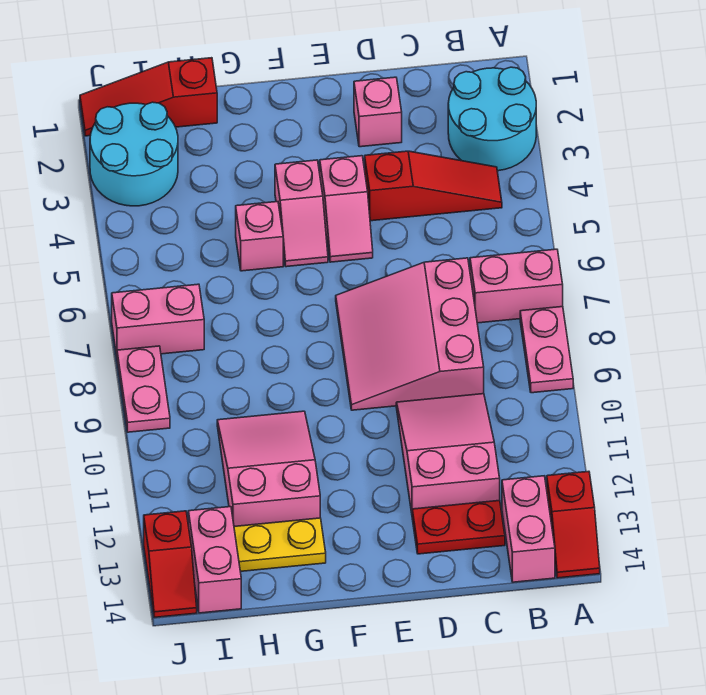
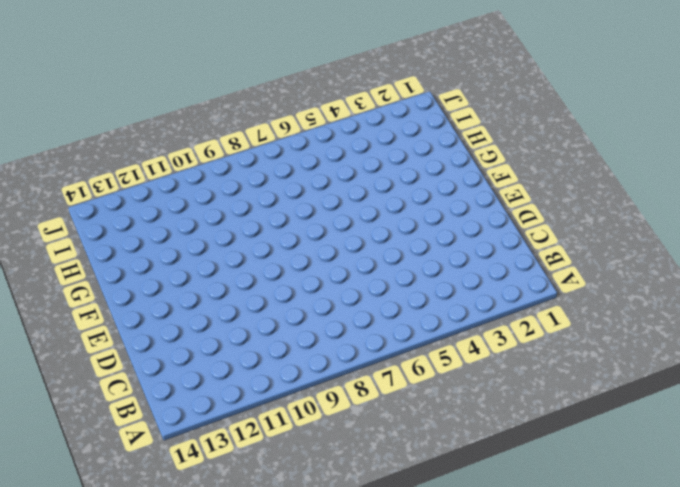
none -> cyan round brick A2:B3 level 1
none -> pink brick A7:B7 level 1
none -> pink plate A8:A9 level 1

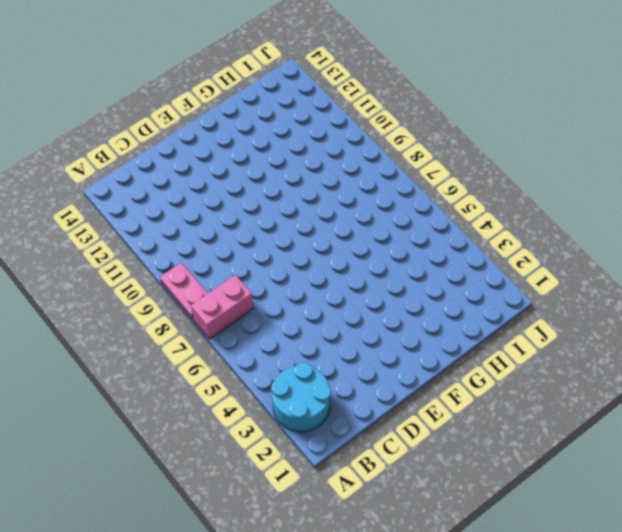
none -> red slope A13:A14 level 1 top 13
none -> red slope B4:D4 level 1 top D
none -> pink brick B13:B14 level 1

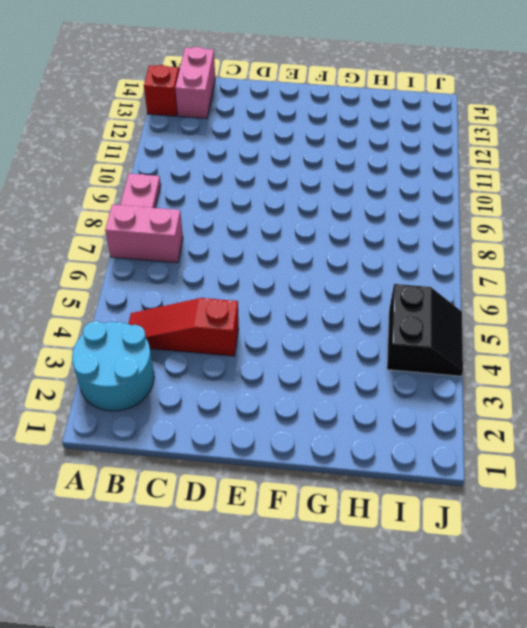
black slope I4:J5 level 1 top I -> none
none -> pink slope C7:E9 level 1 top C
none -> pink slope C10:D12 level 1 top 12
none -> red plate C13:D13 level 1

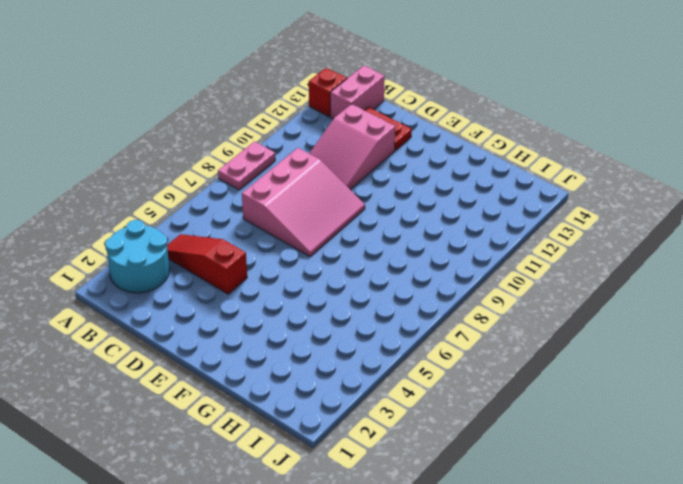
none -> pink brick A7:B7 level 1
none -> pink brick D2 level 1
none -> pink slope E4:E5 level 1 top 4

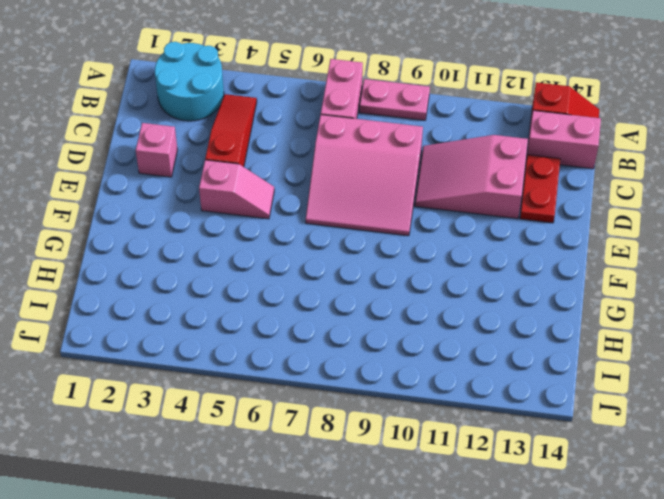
none -> pink slope F4:F5 level 1 top 4
none -> pink brick G5 level 1
none -> pink slope G10:H12 level 1 top 12

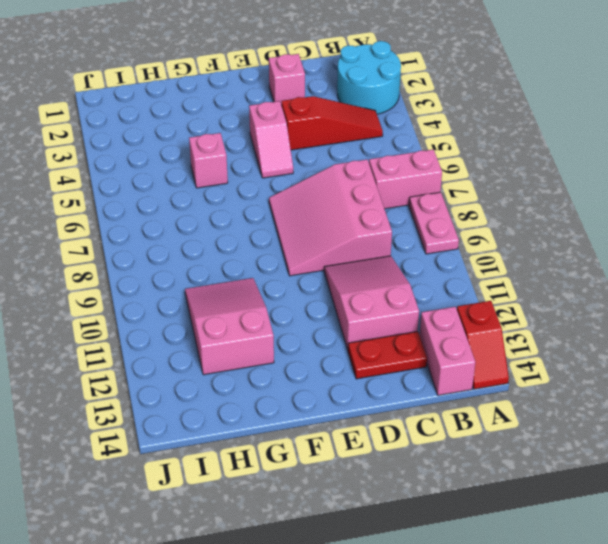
none -> pink slope F4:F5 level 1 top 4
none -> yellow plate G13:H13 level 1
none -> red slope H1:J1 level 1 top H

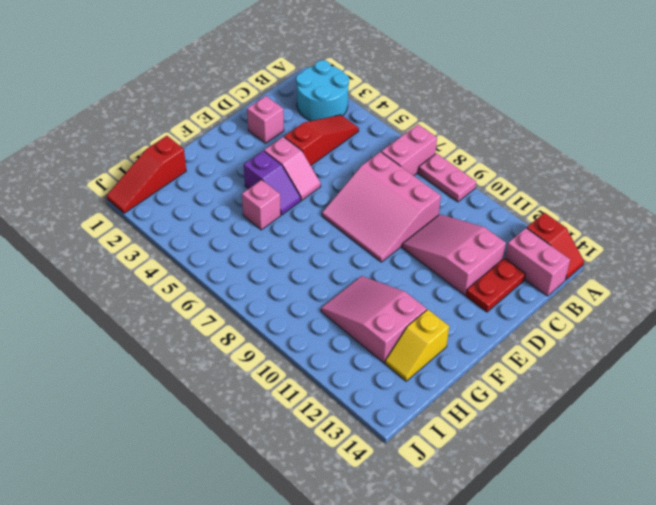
purple slope F4:F5 level 1 top 4 -> pink slope F4:F5 level 1 top 4
yellow slope G13:H13 level 1 top G -> yellow plate G13:H13 level 1
none -> cyan round brick I2:J3 level 1
none -> pink brick I7:J7 level 1
none -> pink brick I13:I14 level 1

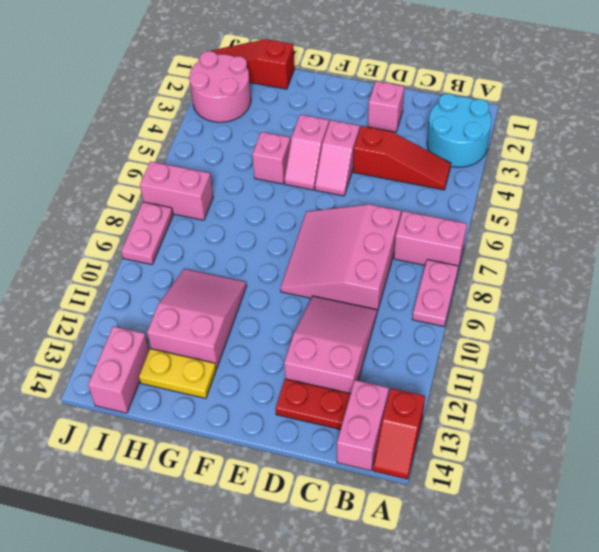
pink round brick I2:J3 level 1 -> cyan round brick I2:J3 level 1
none -> red slope J13:J14 level 1 top 13

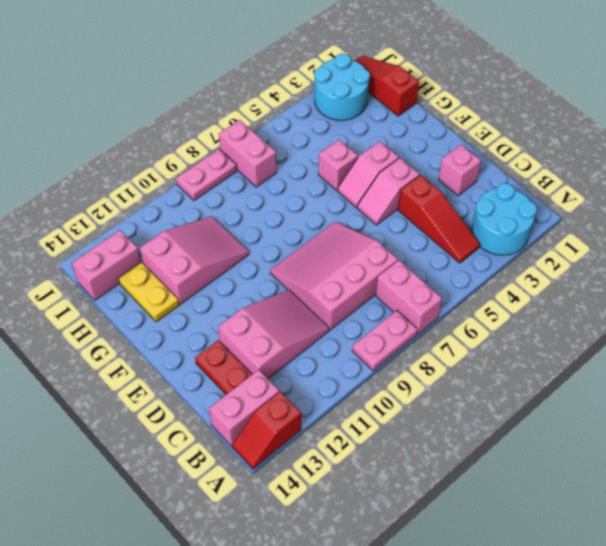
none -> red slope J13:J14 level 1 top 13

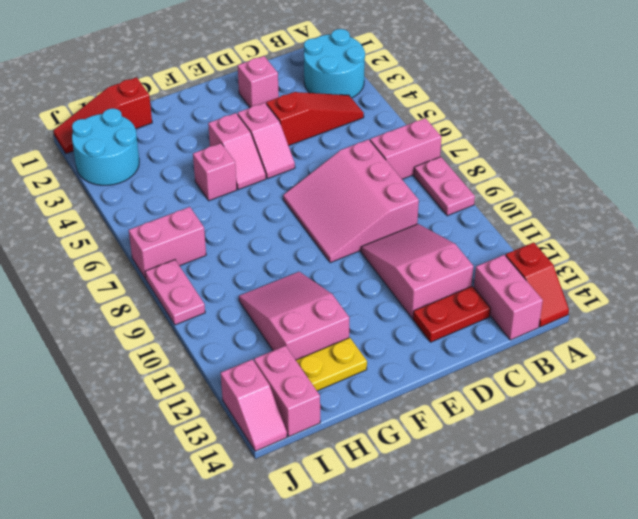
pink slope J13:J14 level 1 top 13 -> red slope J13:J14 level 1 top 13

